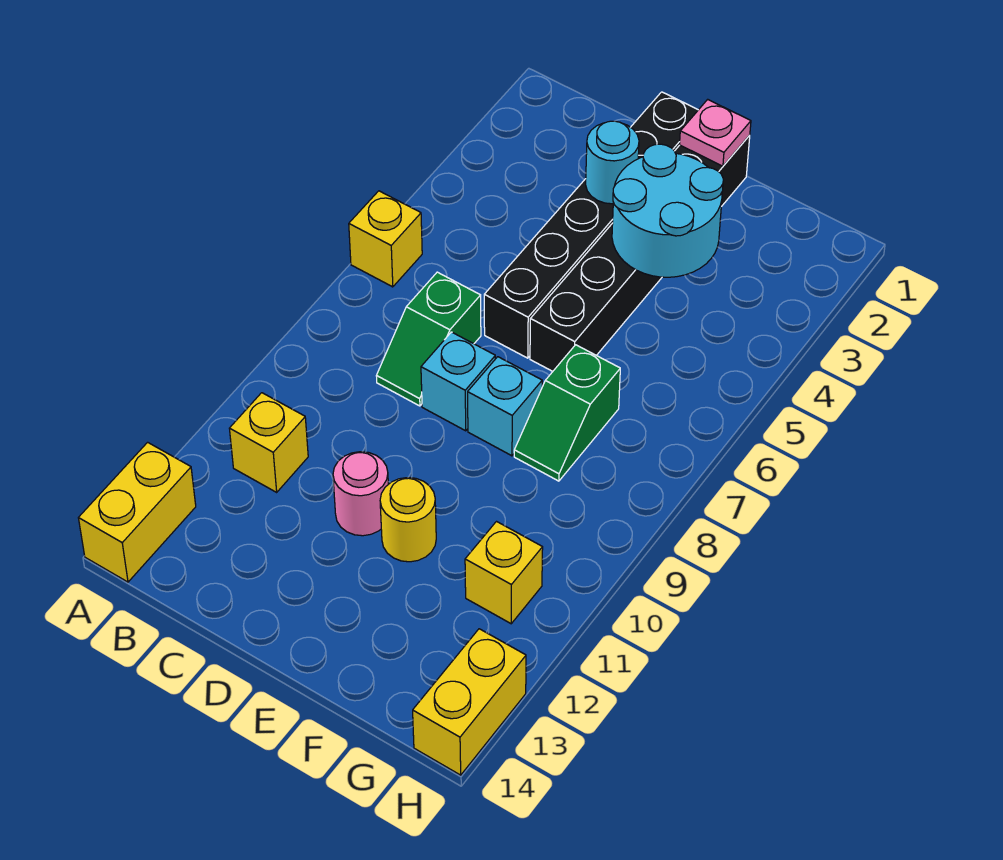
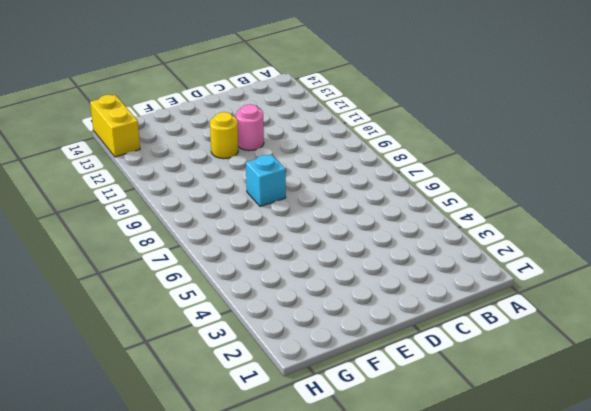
none -> yellow brick A6 level 1
none -> yellow brick A13:A14 level 1
none -> yellow brick B11 level 1

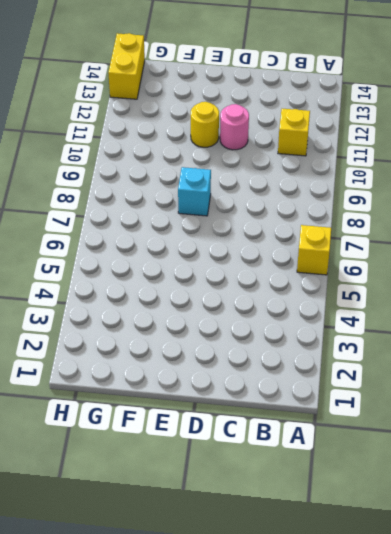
none -> yellow brick A13:A14 level 1
none -> green slope C7:C8 level 1 top 7
none -> black brick D1:D6 level 1

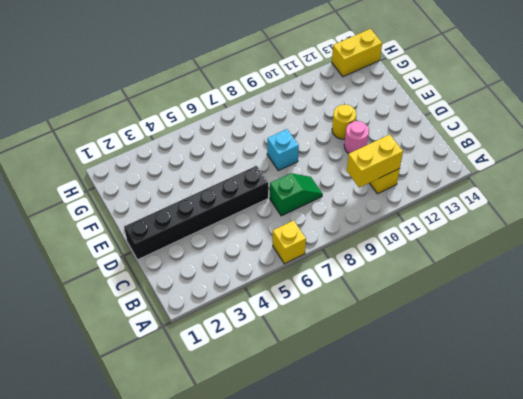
yellow brick B10:B11 level 2 -> yellow brick A13:A14 level 1
none -> cyan brick D8 level 1
none -> black brick E1:E6 level 1
none -> green slope F7:F8 level 1 top 7

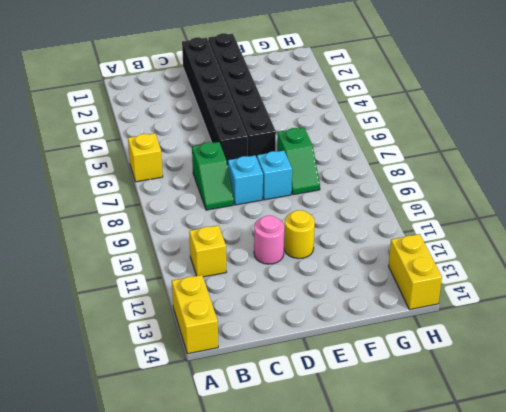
none -> yellow brick G11 level 1
none -> cyan round brick D3 level 2
none -> pink plate E1 level 2

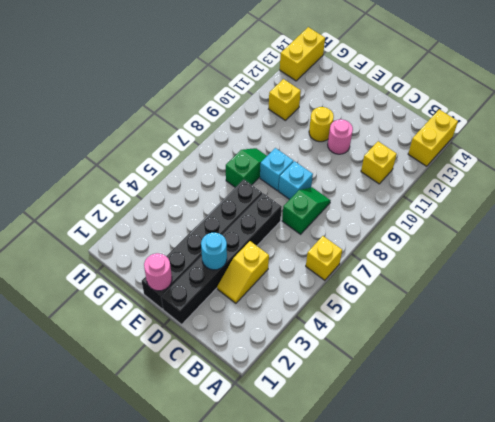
yellow slope C3:C4 level 1 top 4 -> none
pink round brick E1 level 2 -> pink plate E1 level 2
none -> cyan round brick E3:F4 level 2

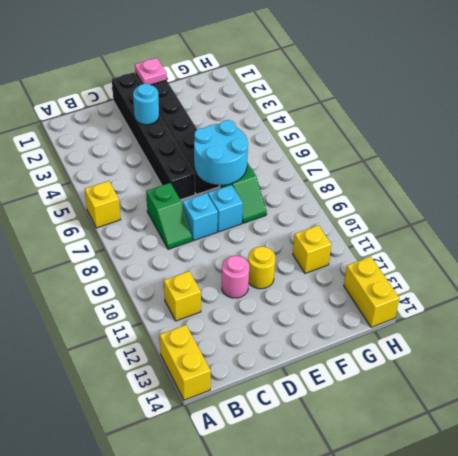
cyan round brick E6:F7 level 2 -> cyan round brick E3:F4 level 2

